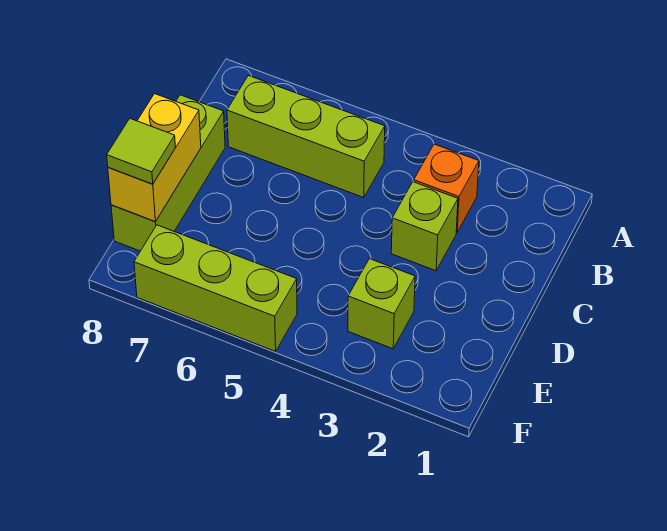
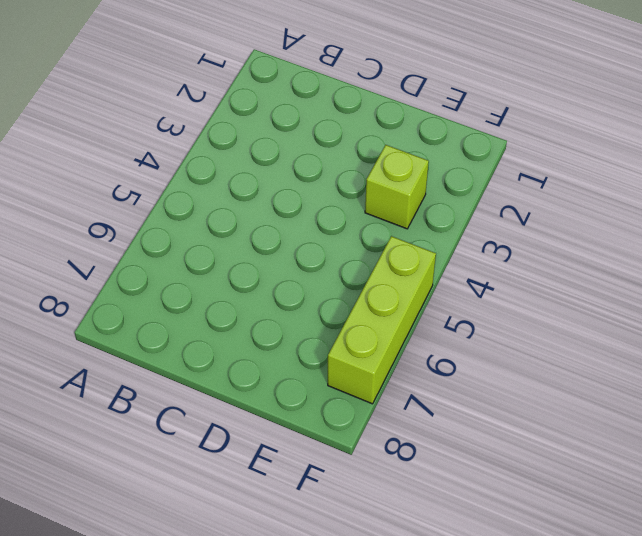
none -> orange brick B3 level 1
none -> lime brick B5:B7 level 1

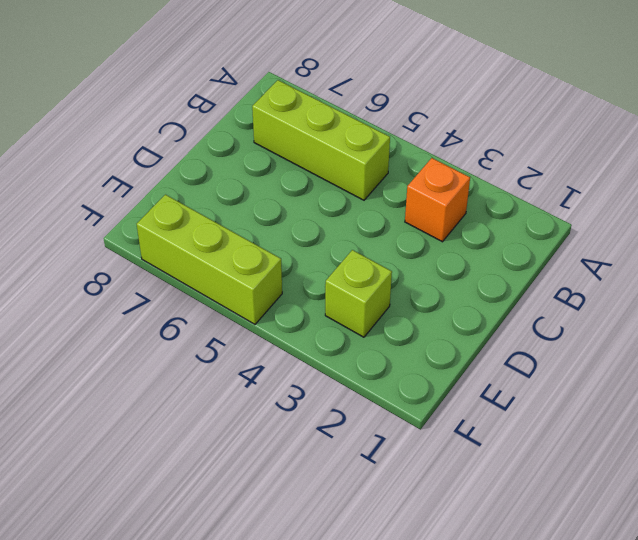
none -> lime brick C3 level 1
none -> lime brick C8:E8 level 1

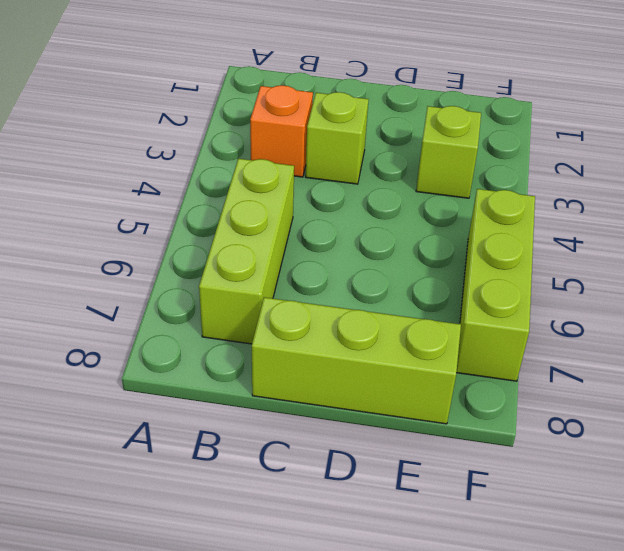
none -> yellow brick D8:E8 level 2
none -> lime tile E8 level 3

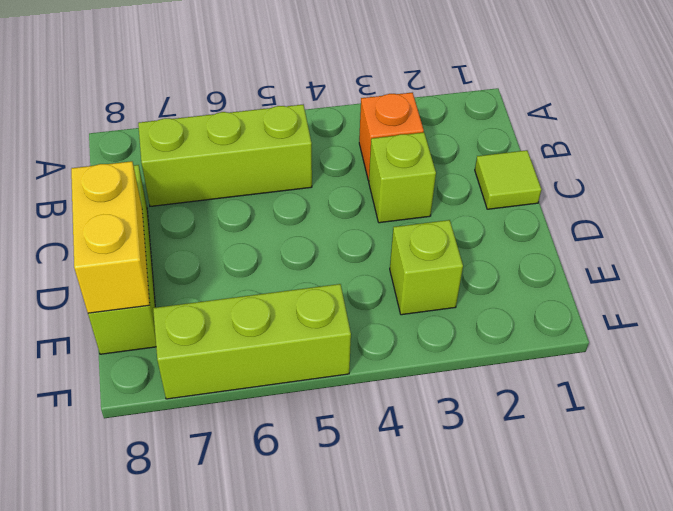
lime tile C1 level 1 -> lime tile E8 level 3

